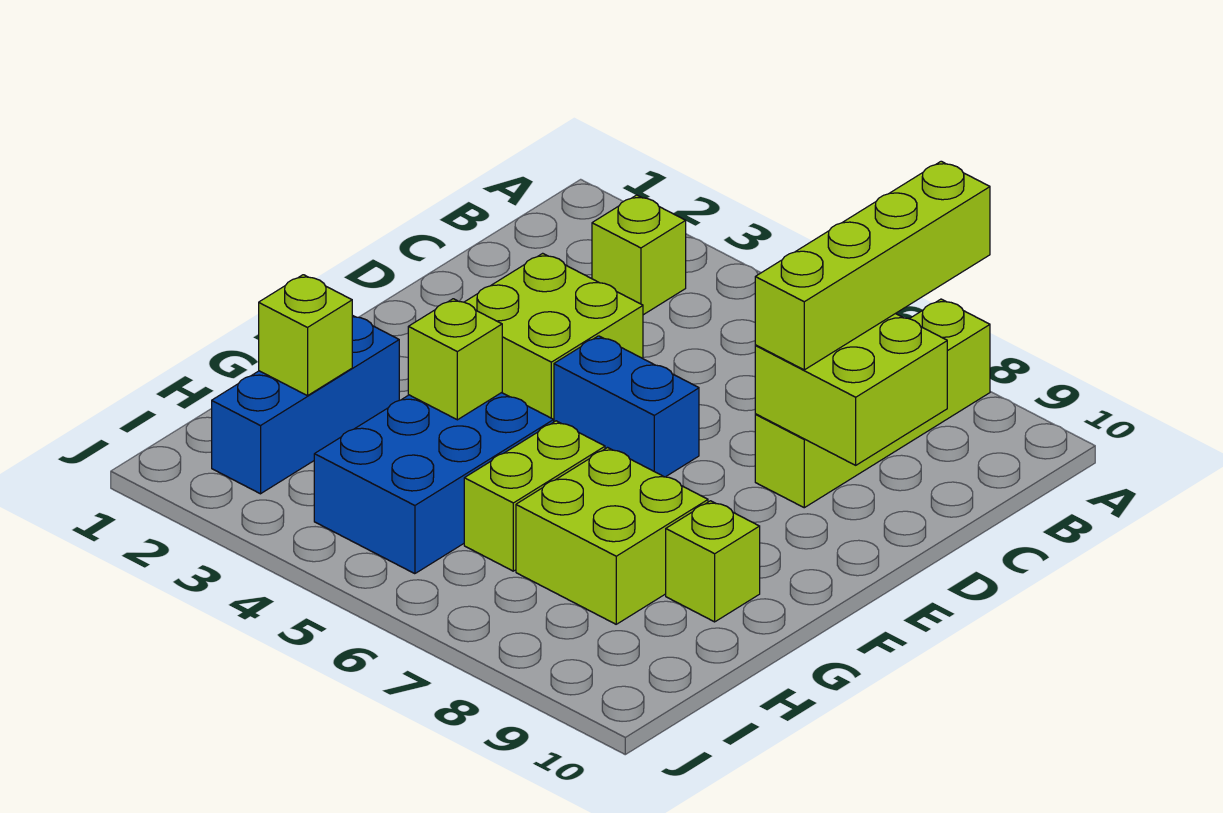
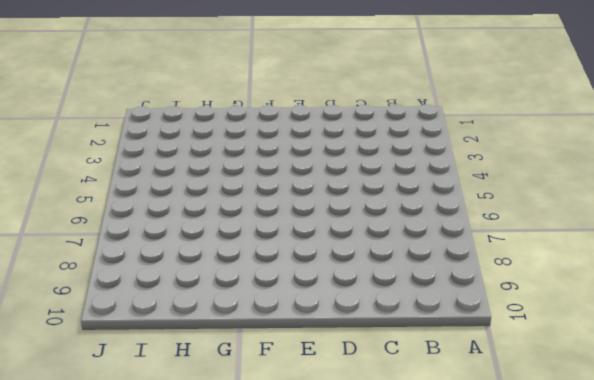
none -> lime brick A8:D8 level 1
none -> lime brick B3 level 1
none -> lime brick D3:E4 level 1

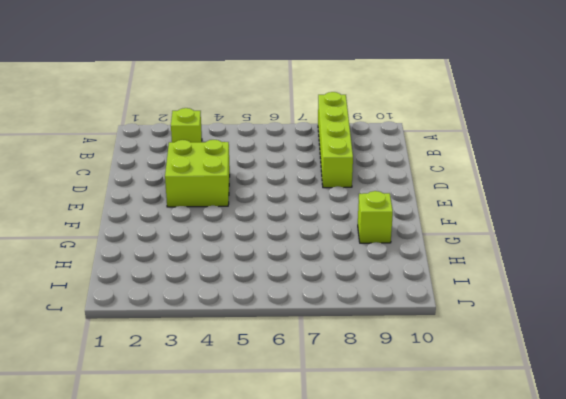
none -> blue brick E5:E6 level 1
none -> blue brick G2:I2 level 1
none -> blue brick G4:I5 level 1

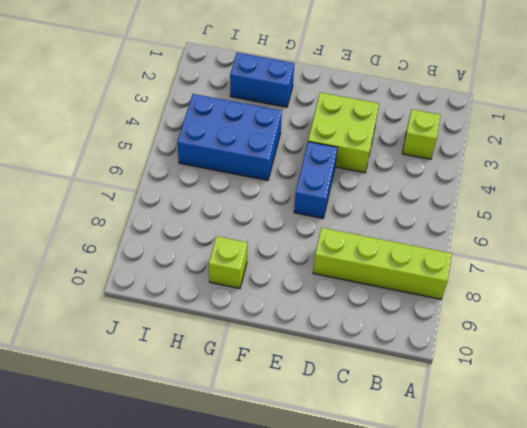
blue brick G2:H2 level 1 -> blue brick G2:I2 level 1
none -> lime brick G6:H6 level 1
none -> lime brick G7:H8 level 1
none -> lime brick C8:D9 level 2

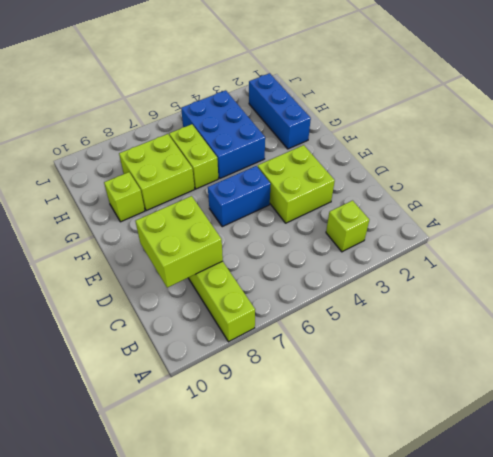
none -> lime brick G4 level 2
none -> lime brick H2 level 2
none -> lime brick A8:D8 level 3

